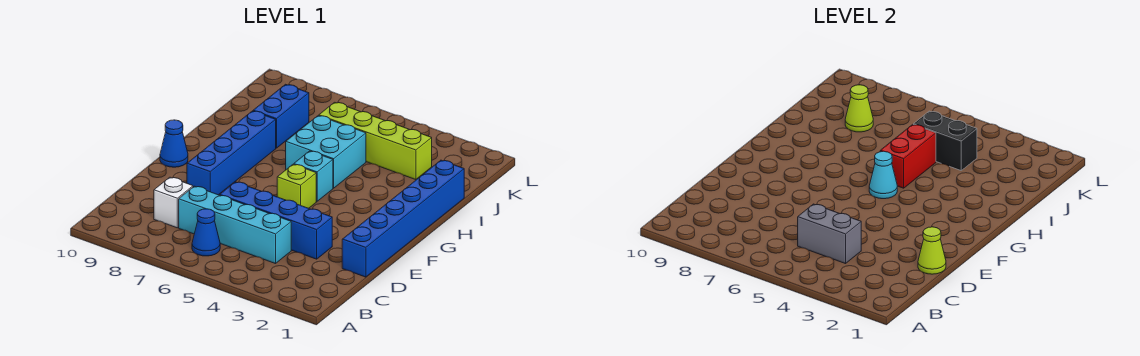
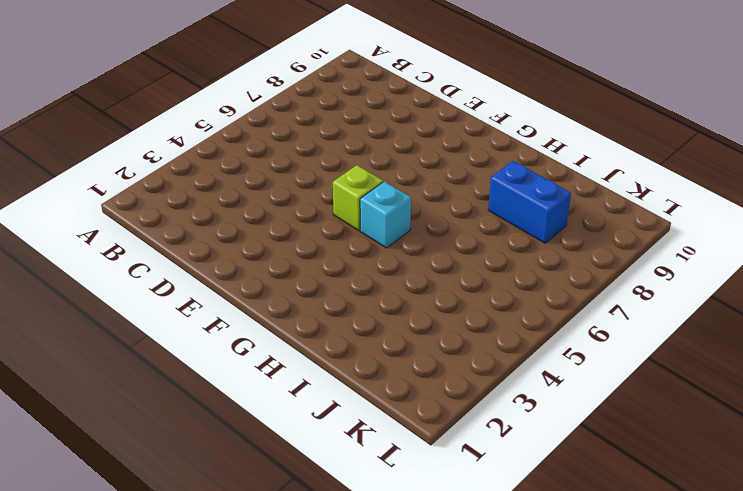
none -> blue cone B6 level 1
none -> cyan brick C4:C7 level 1
none -> white brick C8 level 1

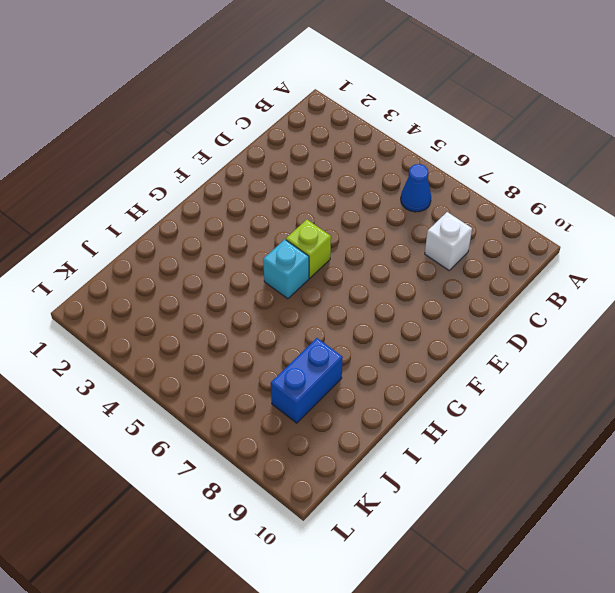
none -> cyan brick C4:C7 level 1
none -> blue brick D1:I1 level 1
none -> blue brick D3:D6 level 1

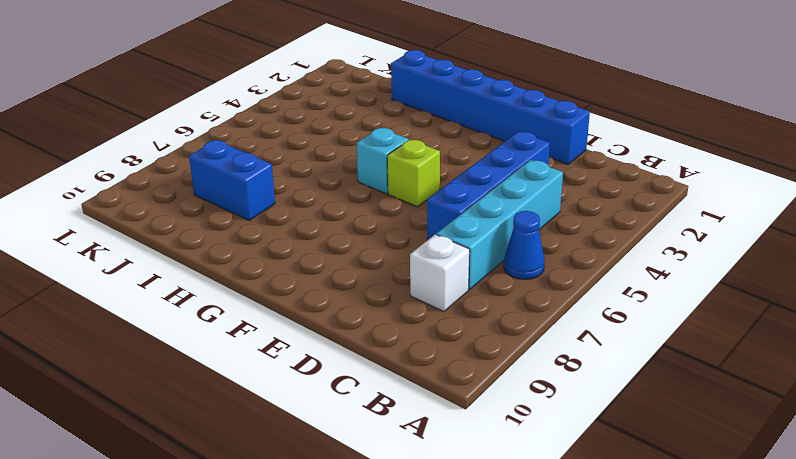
none -> blue brick E8:H8 level 1
none -> blue cone F10 level 1
none -> cyan brick H5:I6 level 1

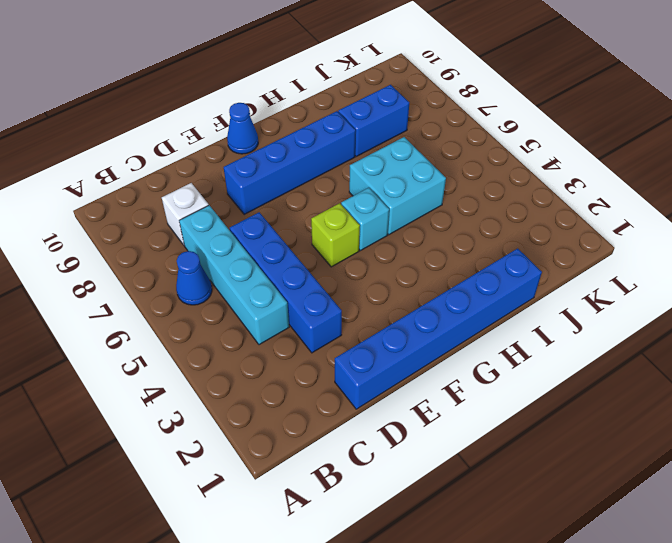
none -> lime brick J3:J6 level 1
none -> grey brick C4:C5 level 2
none -> lime cone D1 level 2

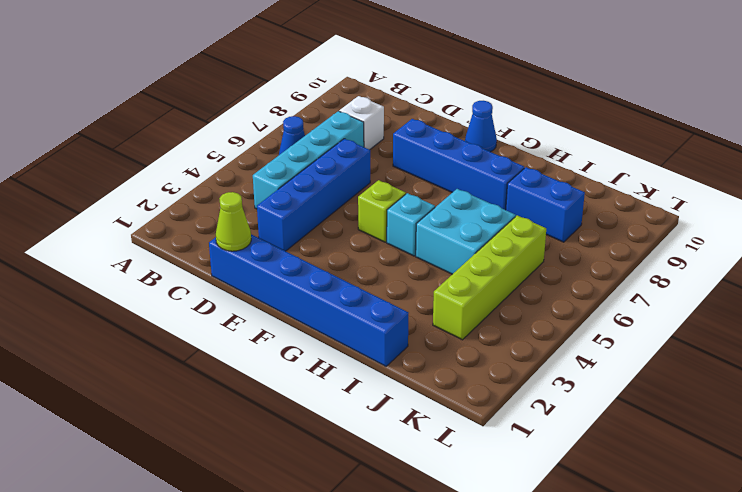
none -> grey brick C4:C5 level 2
none -> cyan cone G5 level 2
none -> red brick H5:I5 level 2

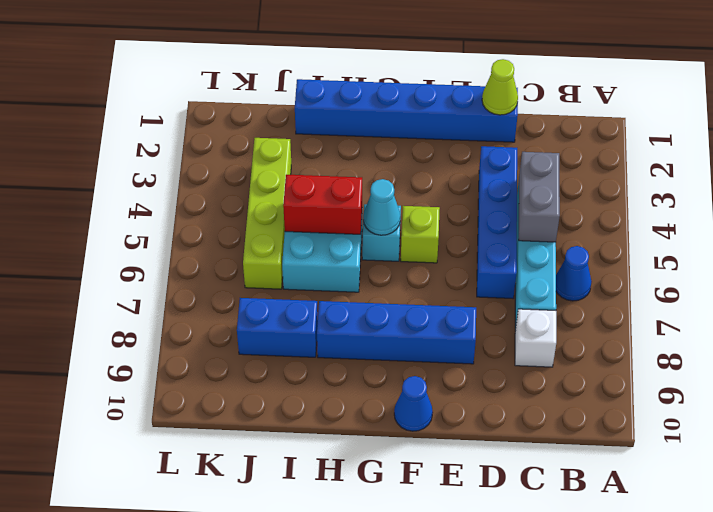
none -> black brick J4:J5 level 2
none -> lime cone J8 level 2

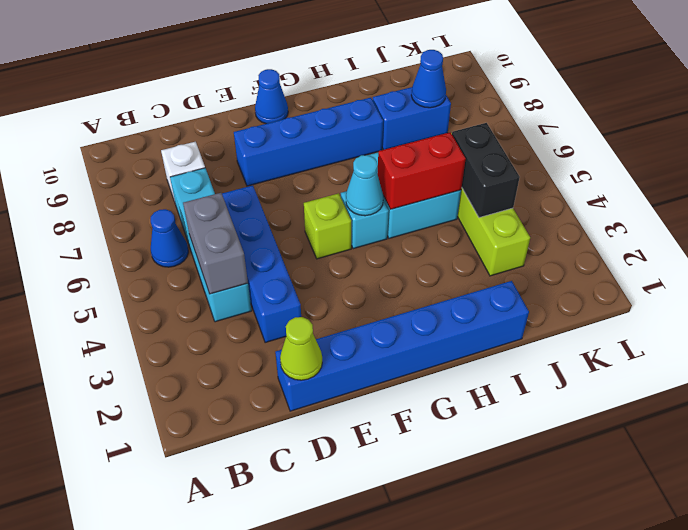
blue cone J8 level 2 -> lime cone J8 level 2

